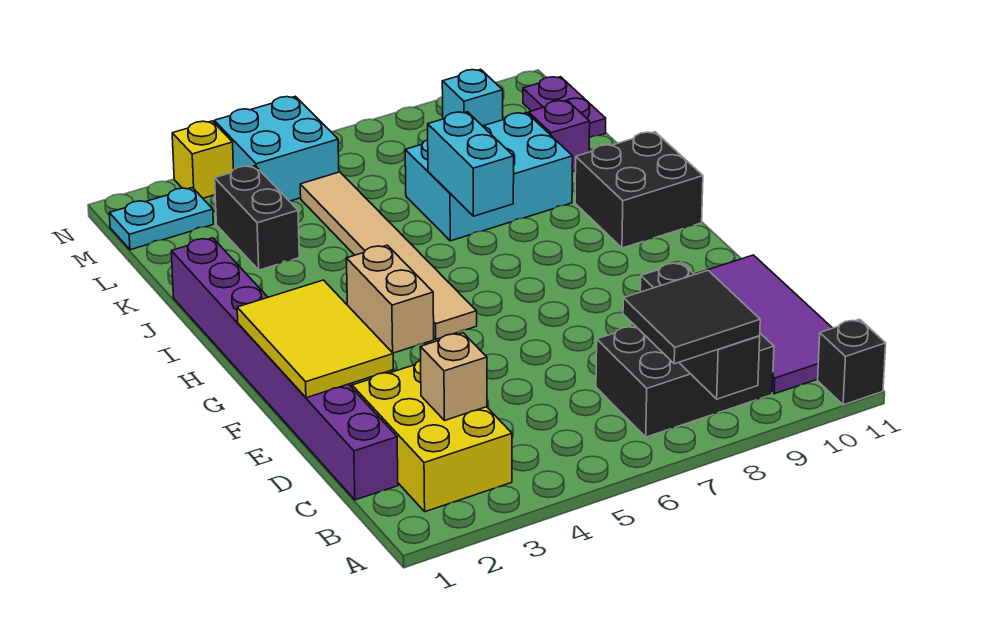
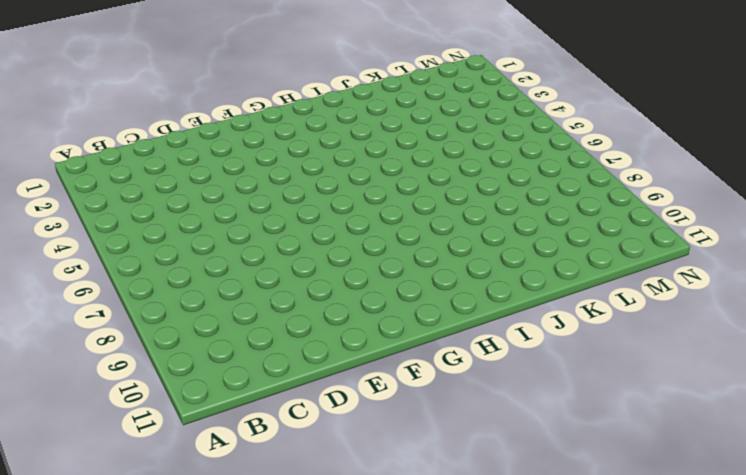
none -> black brick A11 level 1
none -> yellow brick B2:D3 level 1
none -> black brick B7:C9 level 1

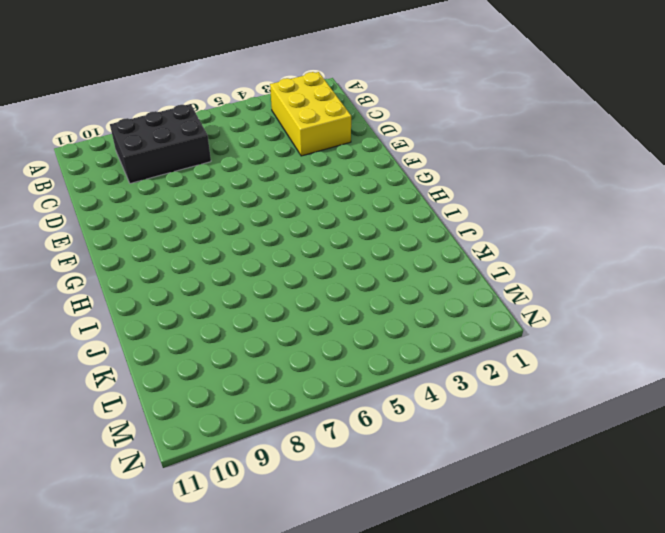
none -> black brick A11 level 1
none -> purple tile B10:E11 level 1
none -> purple brick C1:J1 level 1

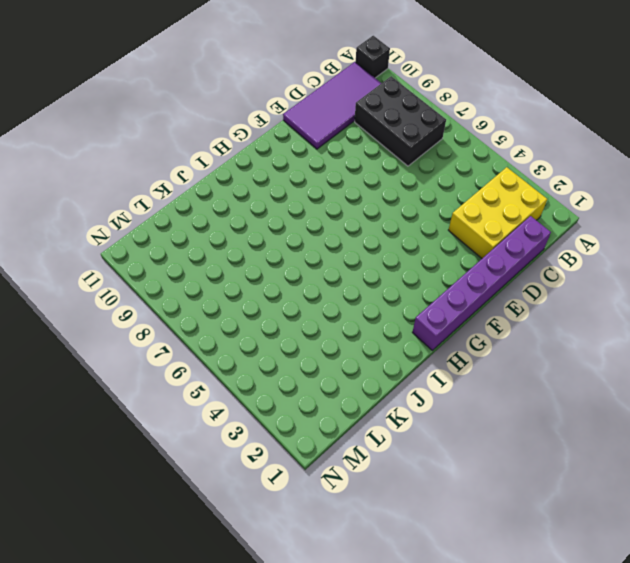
purple brick C1:H1 level 1 -> purple brick C1:J1 level 1
none -> tan brick G4:H4 level 1
none -> tan tile G5:L5 level 1
none -> black brick H10:I11 level 1

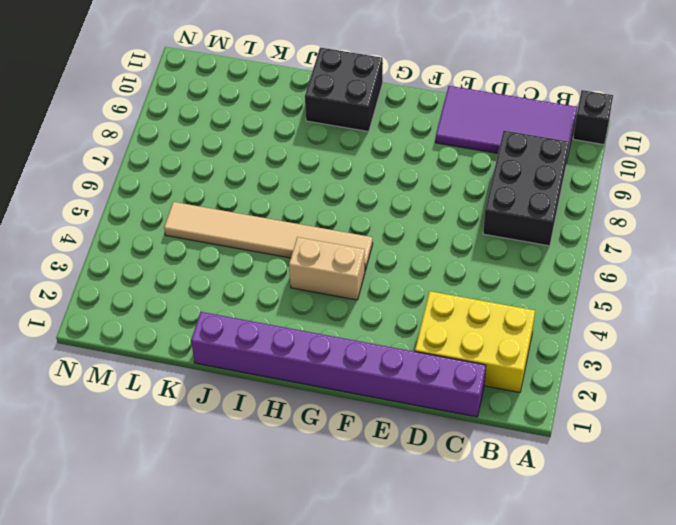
none -> cyan brick J7:K9 level 1
none -> black brick K3:L3 level 1
none -> purple brick K10 level 1

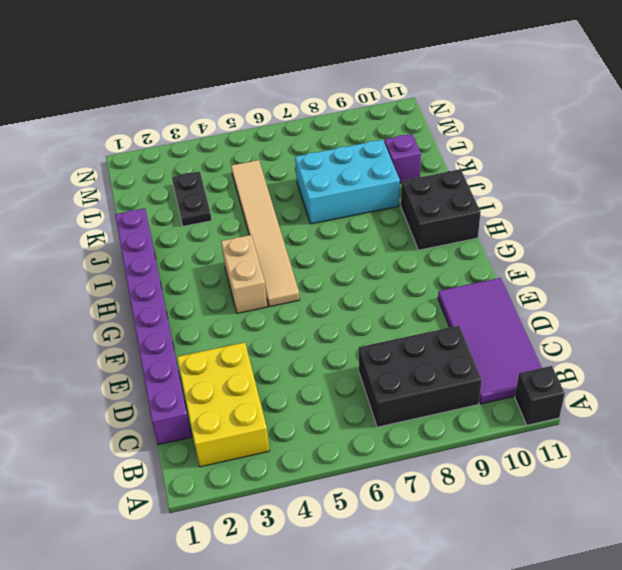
black plate K3:L3 level 1 -> black brick K3:L3 level 1
none -> purple plate L11:M11 level 1
none -> cyan plate M1:M2 level 1
none -> cyan brick M4:N5 level 1

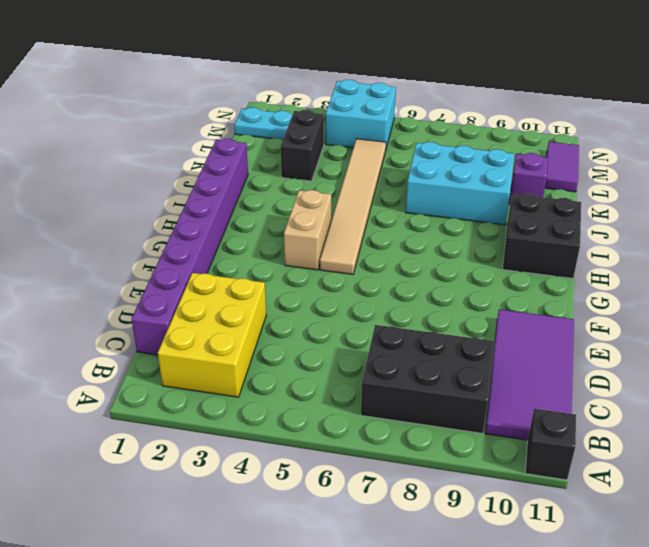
purple tile L11:M11 level 1 -> purple plate L11:M11 level 1
none -> cyan brick M9 level 1
none -> yellow brick N3 level 1
none -> black brick A8:C8 level 2

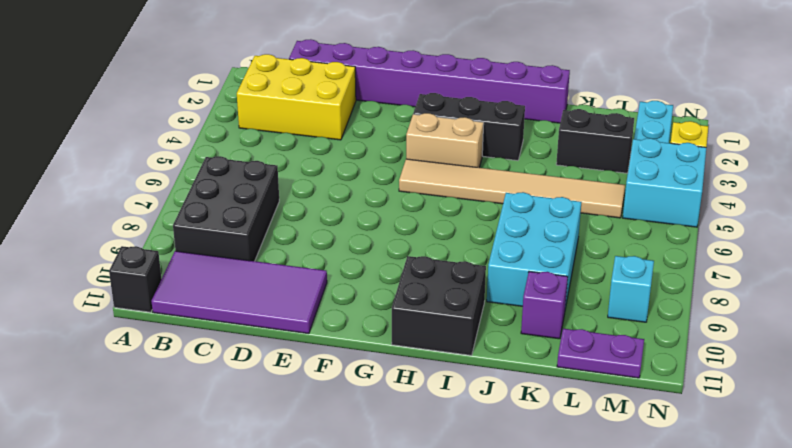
black brick G3:I3 level 1 -> black brick A8:C8 level 2
none -> tan brick C3 level 2
none -> yellow tile E1:G2 level 2
none -> cyan brick I7:J7 level 2

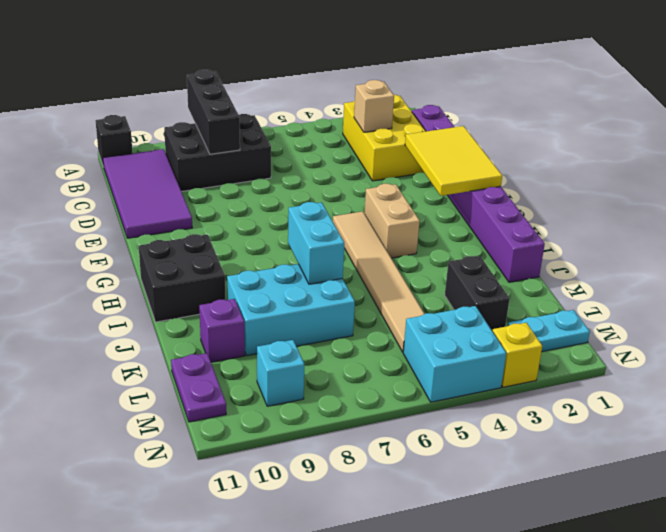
none -> black tile A7:B8 level 3

